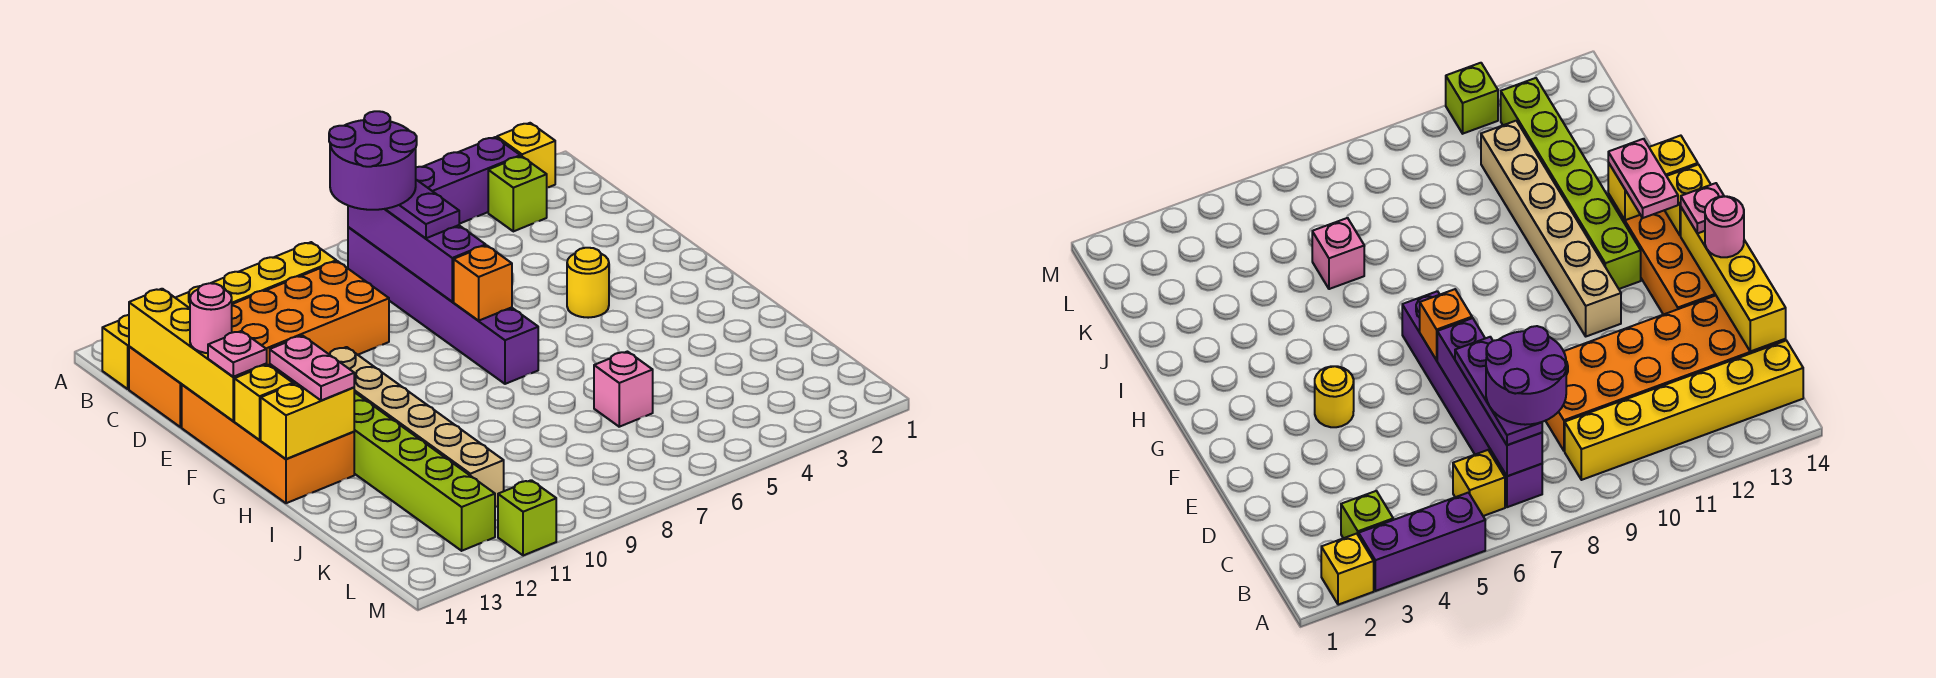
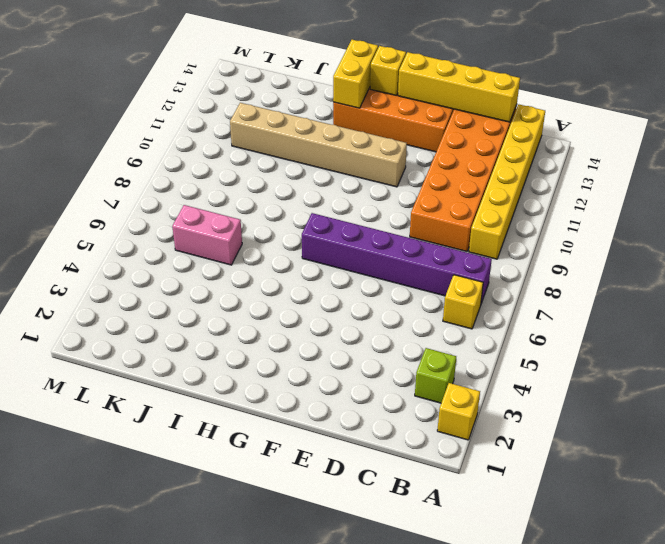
pink brick J6:K6 level 1 -> pink brick J6 level 1
none -> purple brick A3:A5 level 1
none -> yellow round brick F4 level 1
none -> lime brick G12:L12 level 1

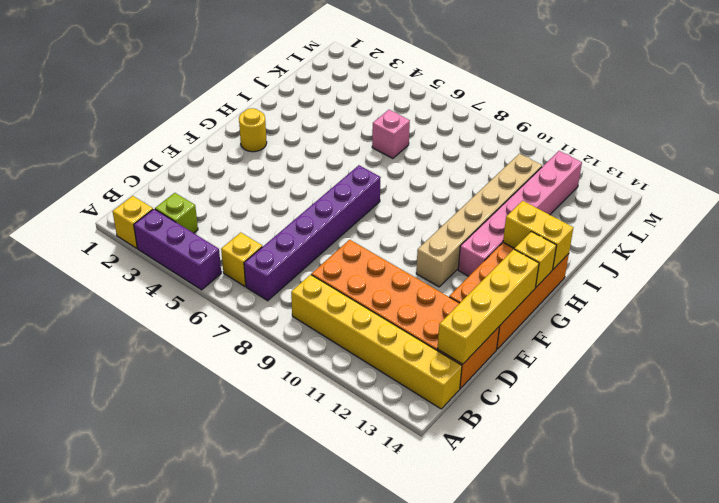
yellow round brick G2 level 1 -> yellow round brick F4 level 1
pink brick G12:L12 level 1 -> lime brick G12:L12 level 1
none -> lime brick M11 level 1
none -> purple brick B7:E7 level 2
none -> orange brick F7 level 2

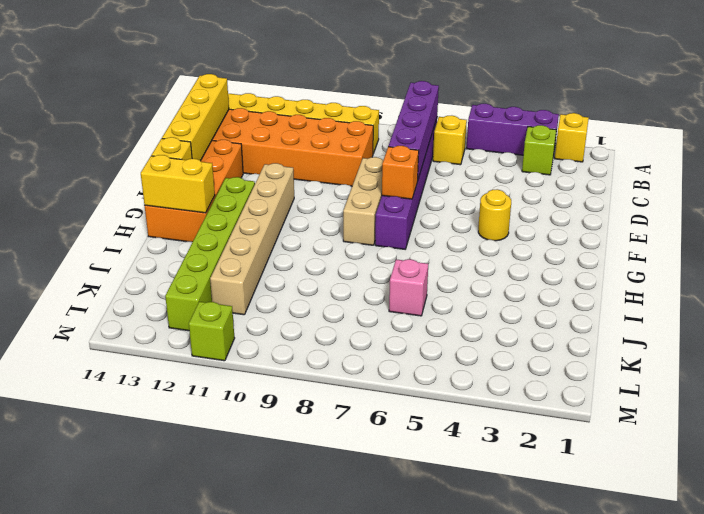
tan brick E8:G8 level 1 -> none
none -> purple plate B7:D7 level 3
none -> pink round brick E14 level 3
none -> pink plate F14 level 3

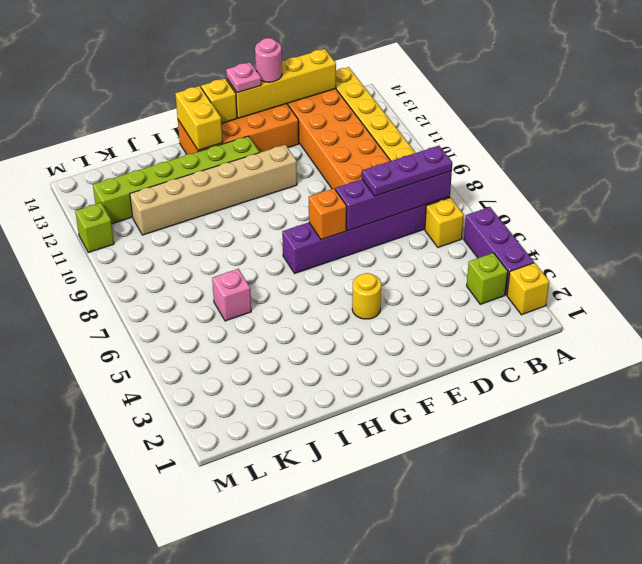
none -> pink plate G13:H13 level 3
none -> purple round brick B7:C8 level 4

